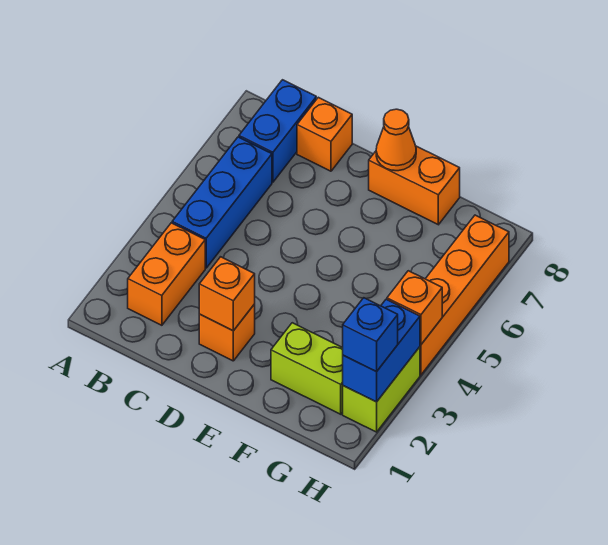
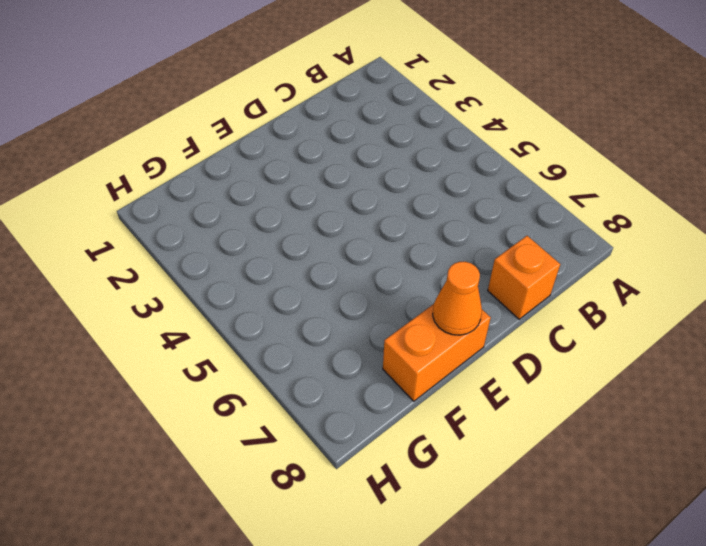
none -> orange brick B2:B3 level 1
none -> blue brick B4:B6 level 1
none -> blue brick B7:B8 level 1

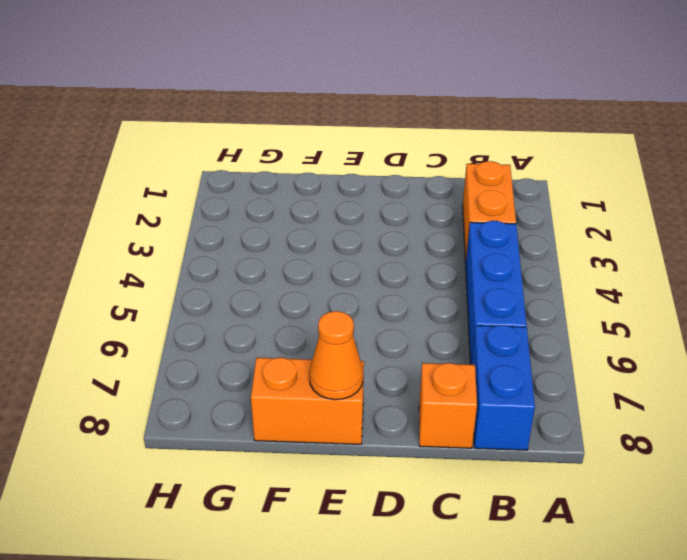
none -> orange brick D2 level 1
none -> lime brick F2:G2 level 1
none -> lime brick H2:H3 level 1

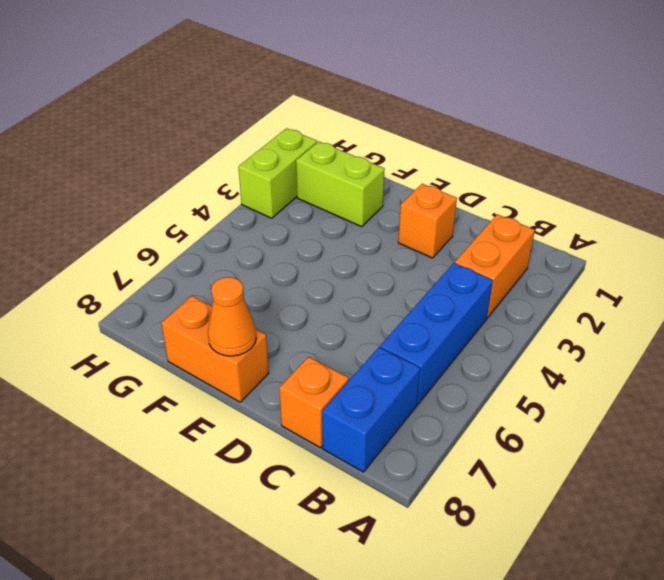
none -> orange brick H4:H7 level 1
none -> orange brick D2 level 2
none -> blue brick H2:H3 level 2

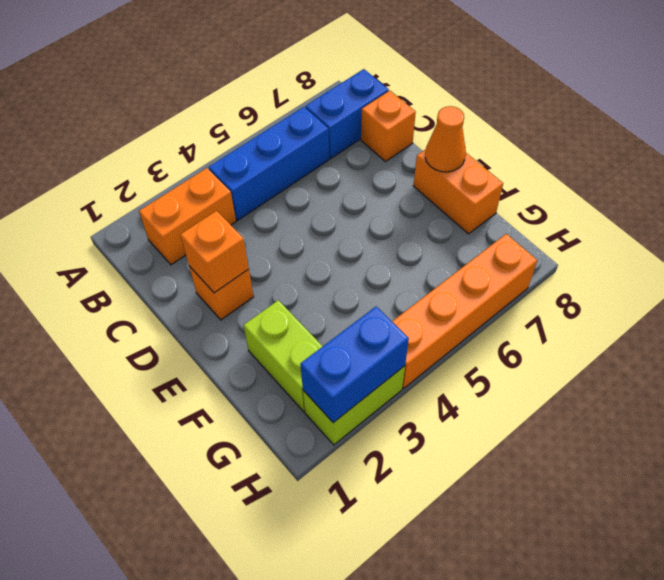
none -> orange brick H4 level 2
none -> blue brick H2 level 3

